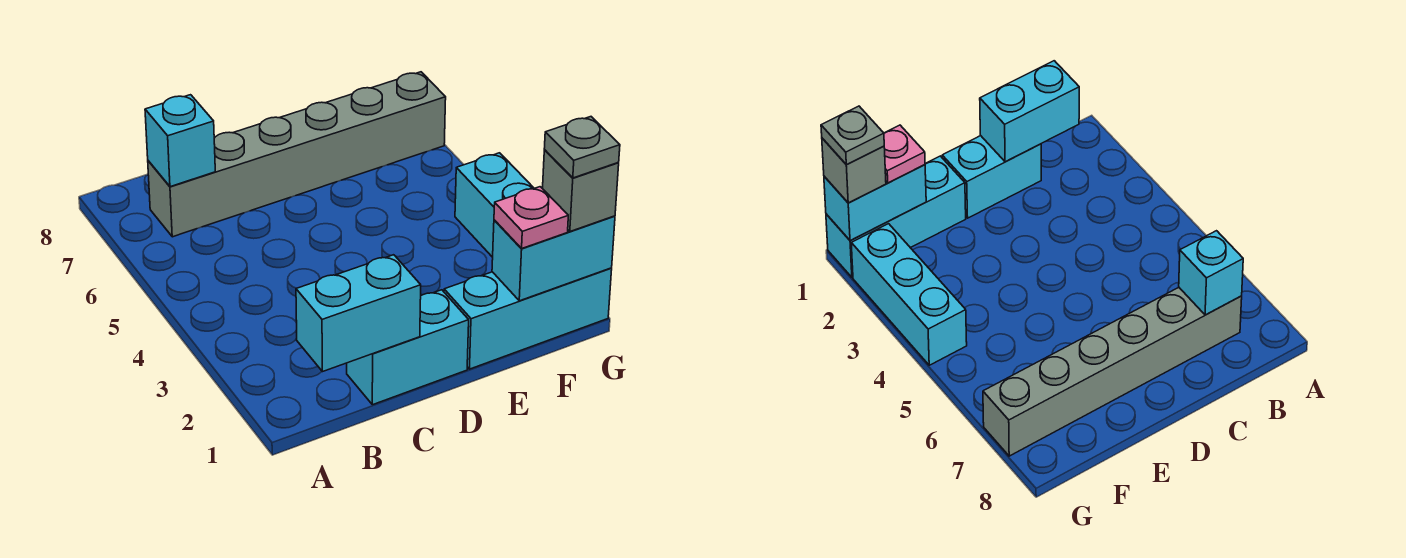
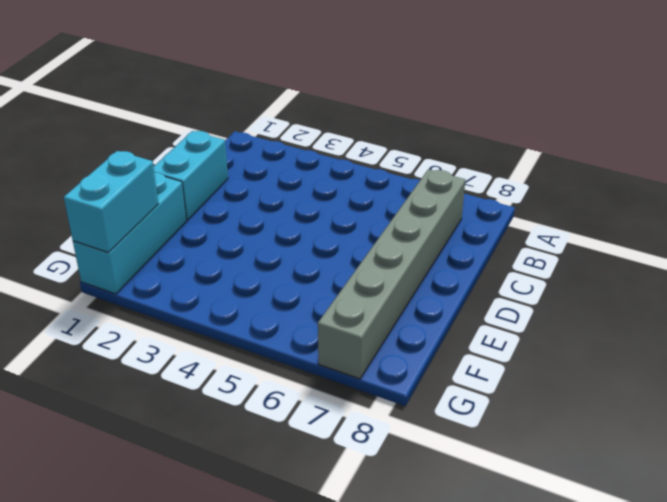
none -> cyan brick G2:G4 level 1
none -> cyan brick B1:C1 level 2

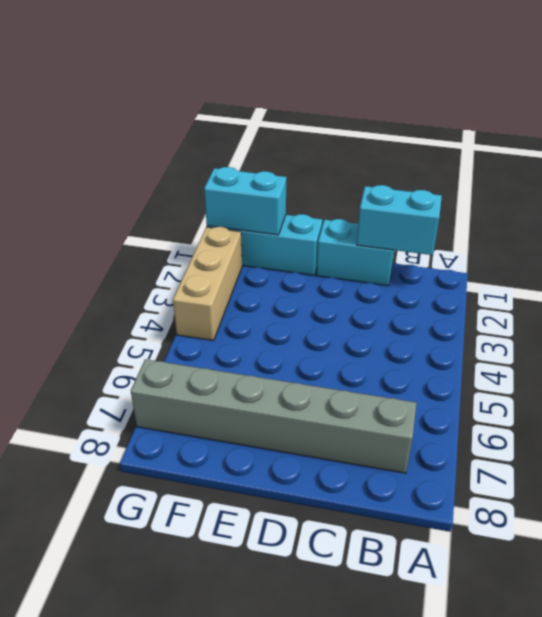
tan brick G2:G4 level 1 -> cyan brick G2:G4 level 1
none -> cyan brick B7 level 2
none -> pink plate F1 level 3

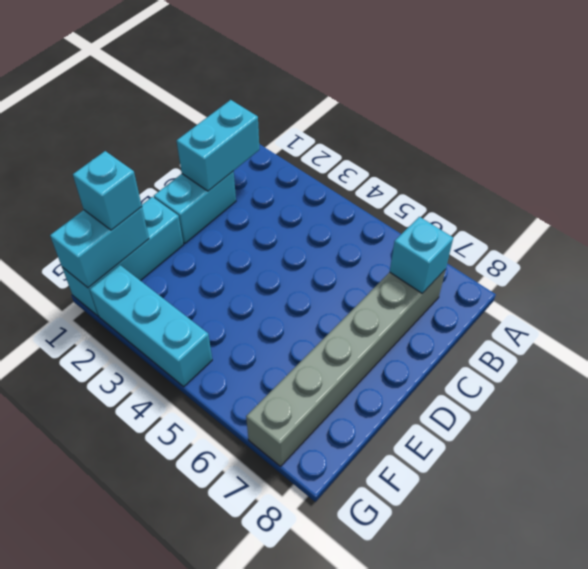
cyan brick F1 level 3 -> pink plate F1 level 3
none -> grey brick G1 level 3
none -> grey plate G1 level 4

